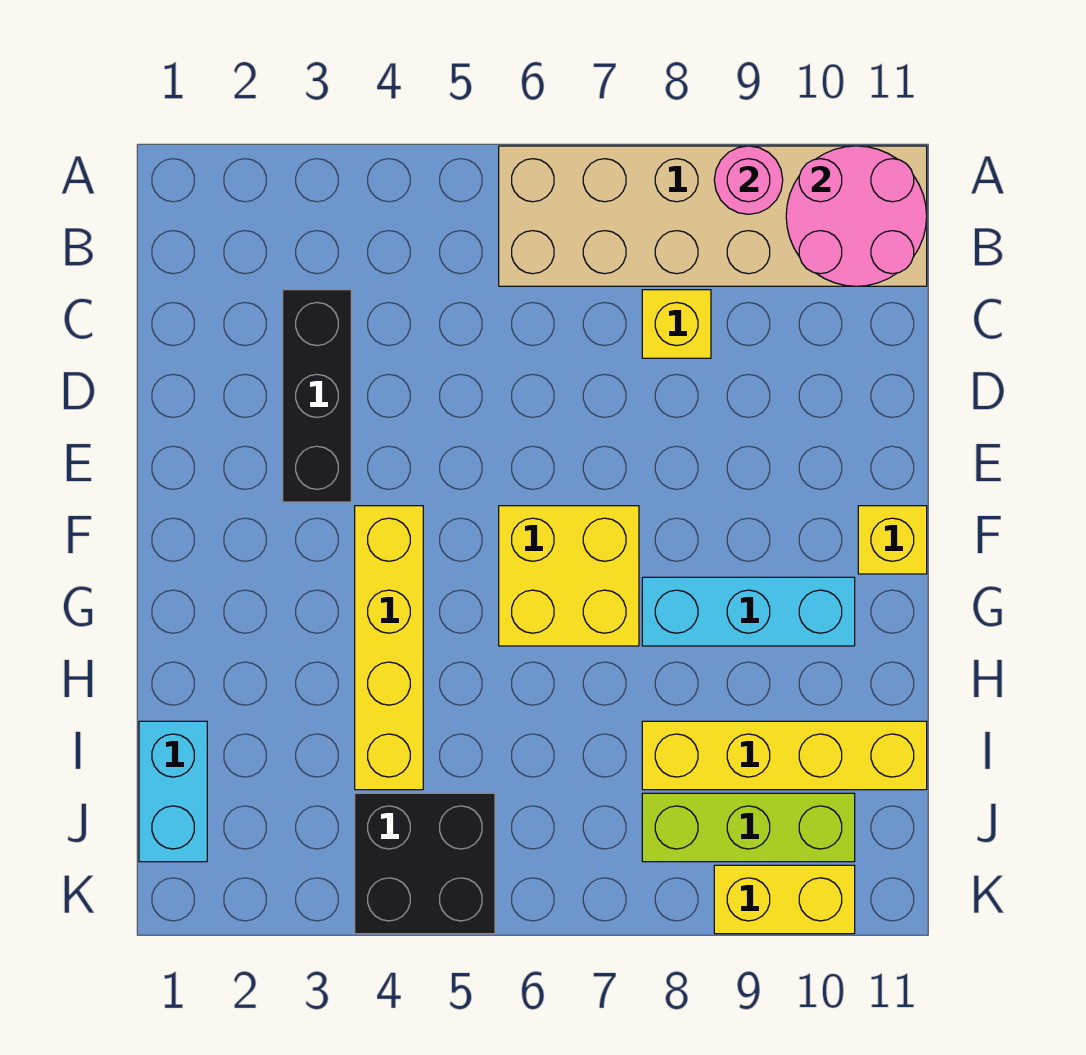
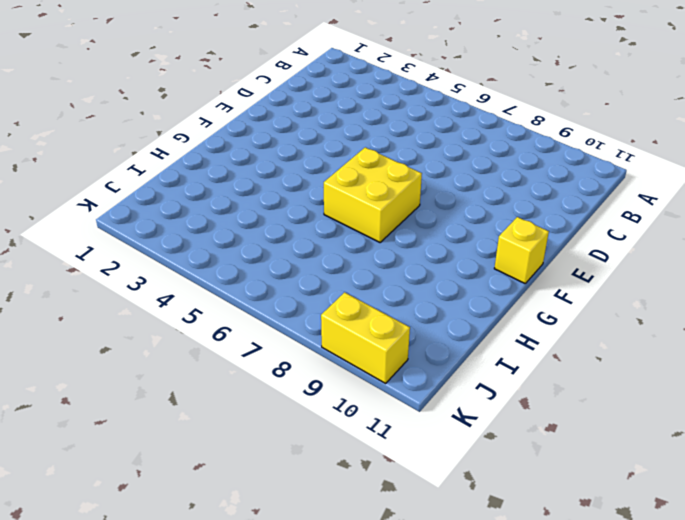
none -> tan brick A6:B11 level 1
none -> black brick C3:E3 level 1
none -> yellow brick C8 level 1

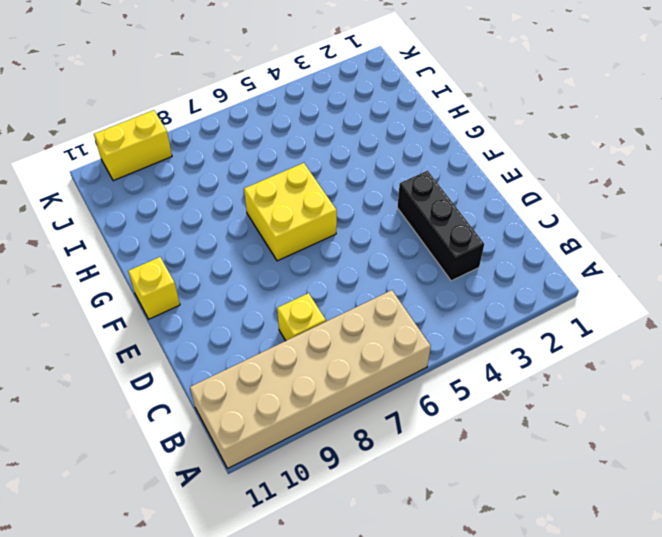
none -> yellow brick F4:I4 level 1
none -> cyan brick G8:G10 level 1
none -> cyan brick I1:J1 level 1

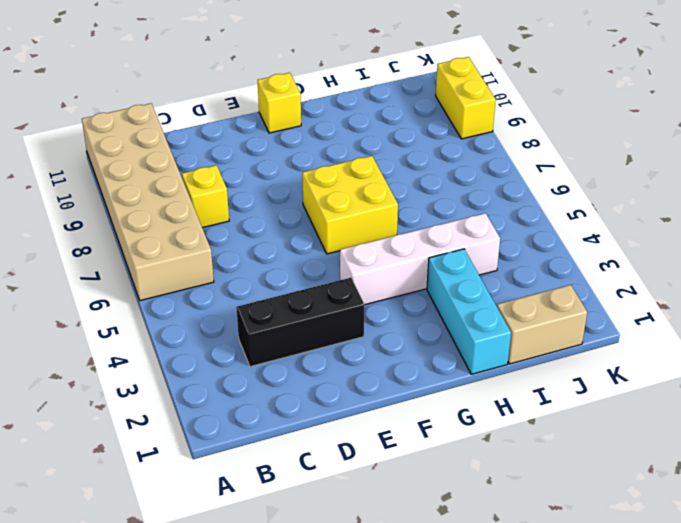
white brick F4:I4 level 1 -> yellow brick F4:I4 level 1
cyan brick H1:H3 level 1 -> cyan brick G8:G10 level 1
tan brick I1:J1 level 1 -> cyan brick I1:J1 level 1
none -> yellow brick I8:I11 level 1
none -> black brick J4:K5 level 1
none -> lime brick J8:J10 level 1

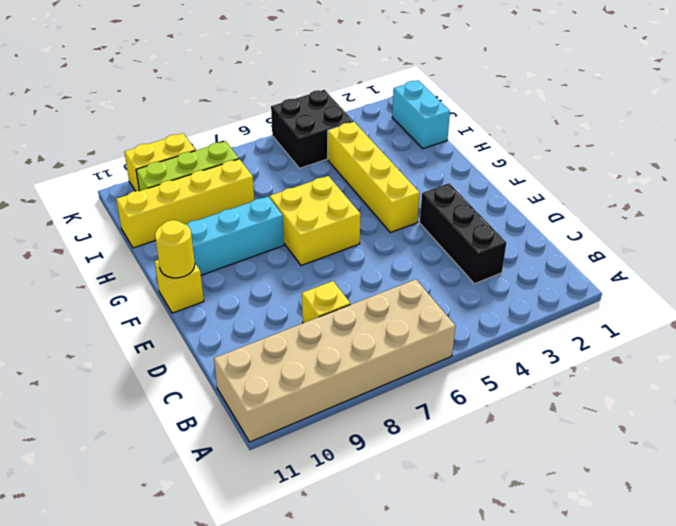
yellow round brick F11 level 2 -> none
none -> pink round brick A9 level 2
none -> pink round brick A10:B11 level 2

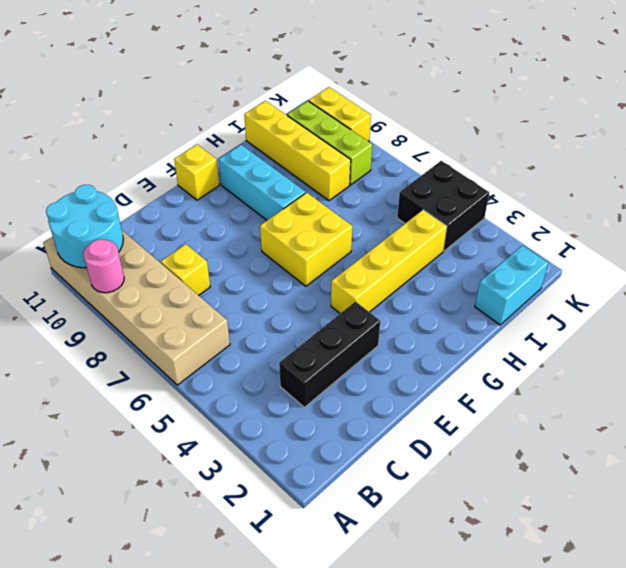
cyan round brick A10:B11 level 2 -> pink round brick A10:B11 level 2

